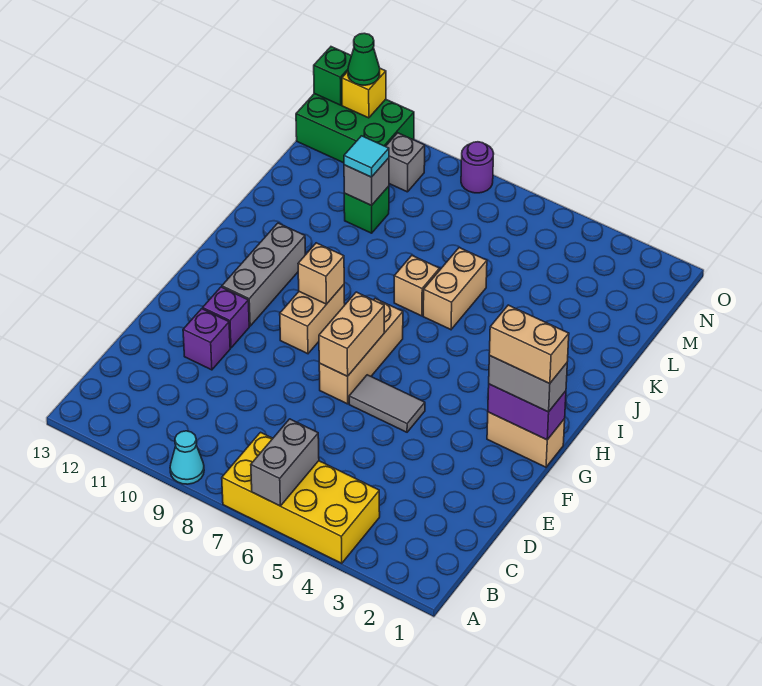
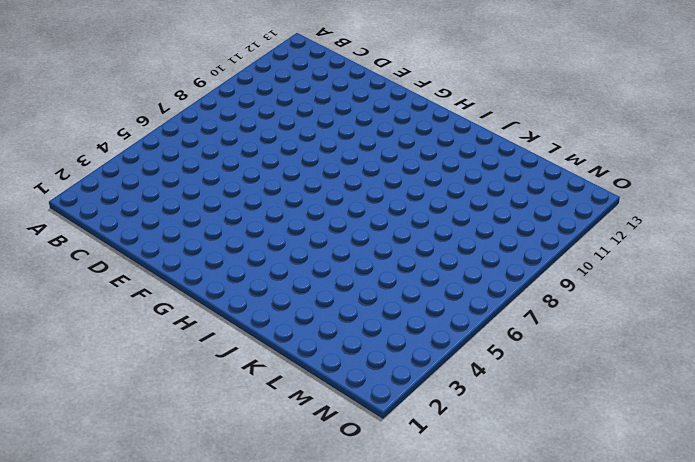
none -> yellow brick A4:B7 level 1
none -> cyan cone A9 level 1
none -> purple brick E11 level 1

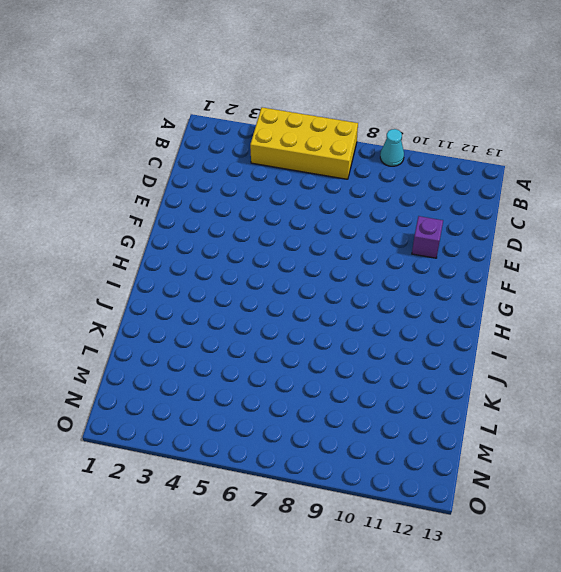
none -> grey tile F5:F6 level 1
none -> tan brick F7:H7 level 1
none -> purple brick F11 level 1

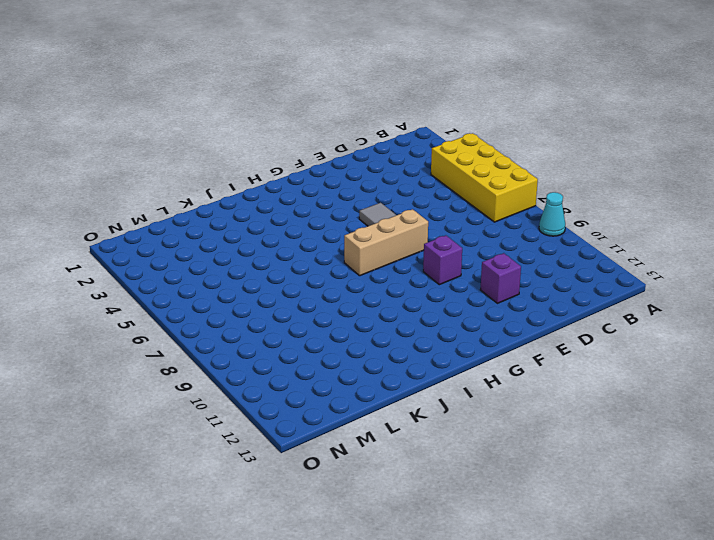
purple brick F9 level 1 -> purple brick F11 level 1
none -> tan brick G1:G2 level 1
none -> tan brick G9:H9 level 1
none -> grey brick G11:I11 level 1

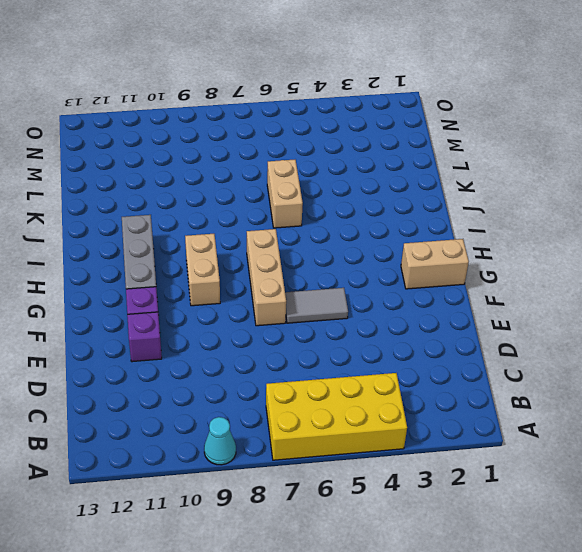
none -> tan brick J7 level 1
none -> green brick L10 level 1
none -> grey brick N10 level 1

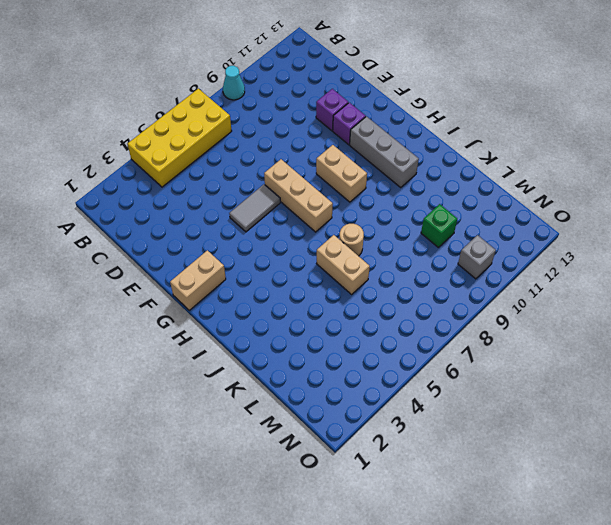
tan round brick J7 level 1 -> tan brick J7 level 1
none -> green brick N11:O13 level 1
none -> purple round brick O8 level 1
none -> grey brick A6:B6 level 2

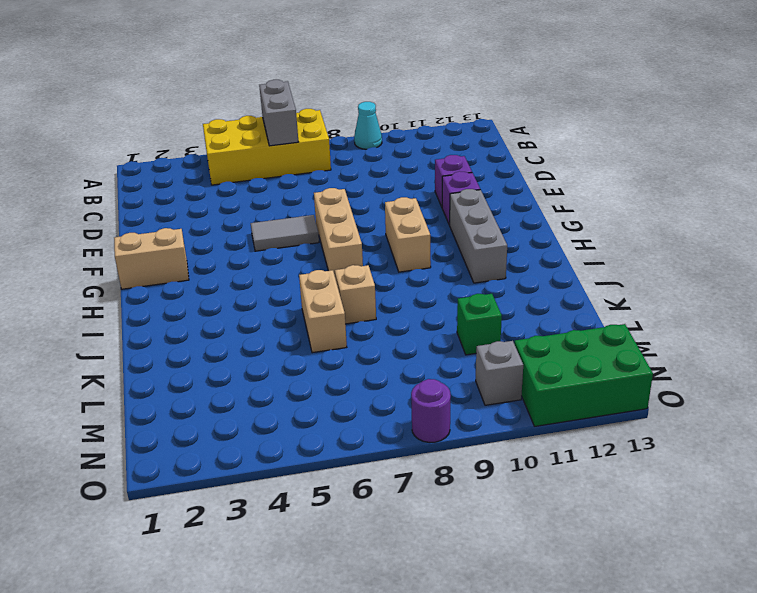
none -> tan brick F7:G7 level 2
none -> purple brick G1:G2 level 2
none -> tan brick H9 level 2

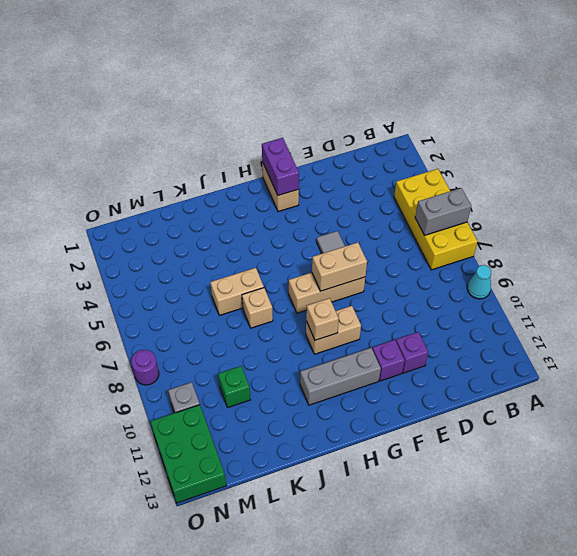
none -> grey brick L10 level 2
none -> yellow brick O12 level 2
none -> green brick O13 level 2

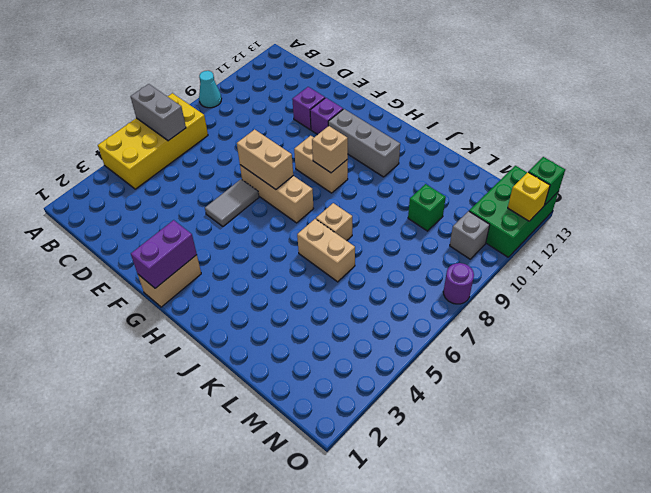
none -> grey brick L10 level 2
none -> grey brick G1:G2 level 3
none -> cyan tile L10 level 3

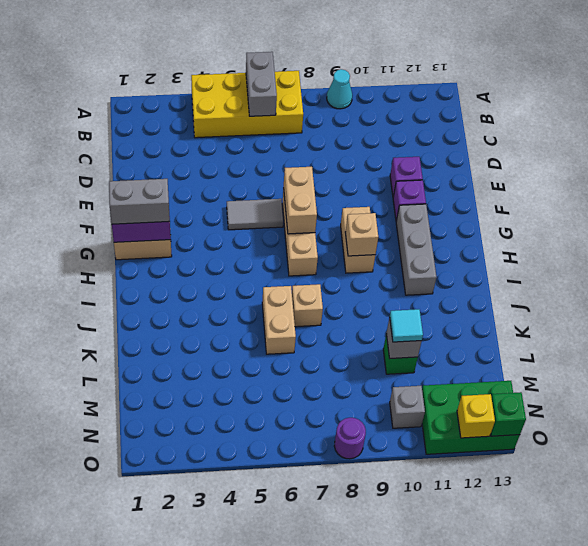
none -> green cone O12 level 3
none -> tan brick G1:G2 level 4

